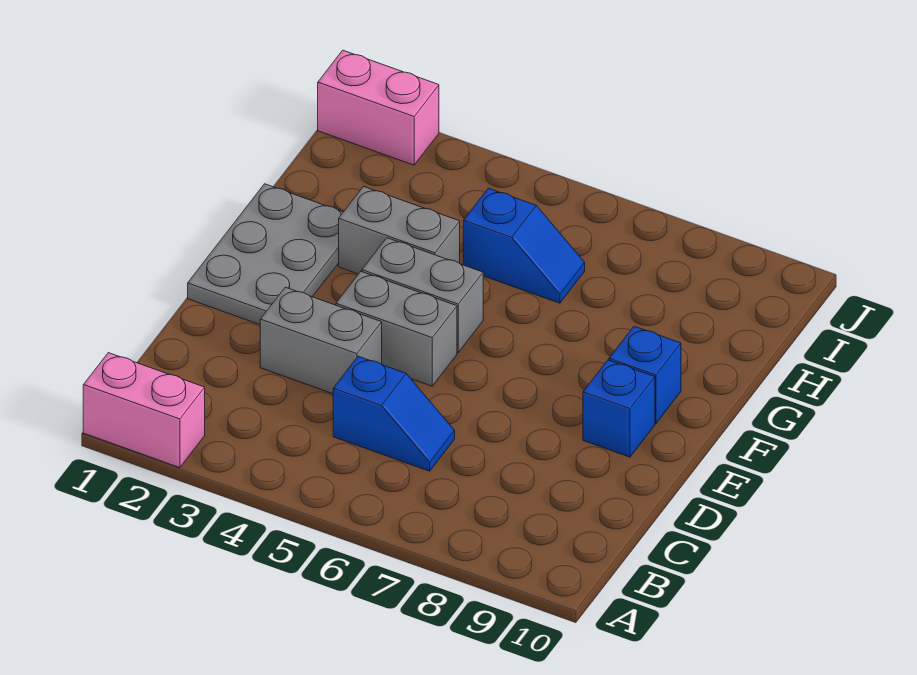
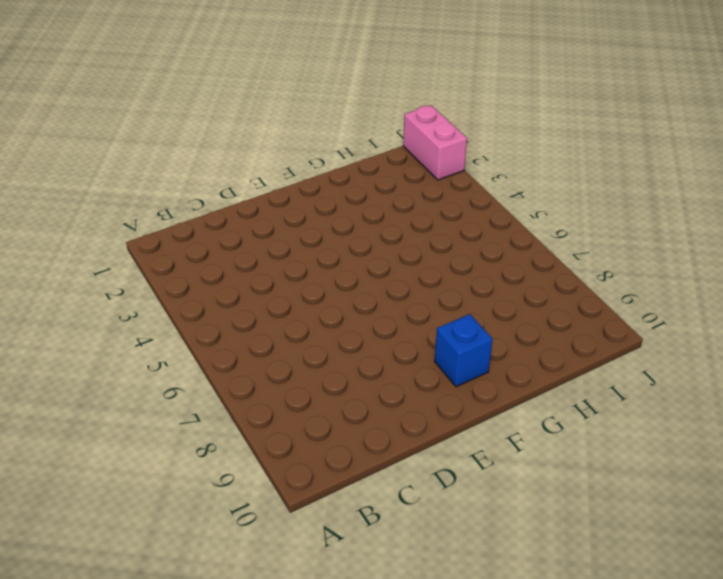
none -> pink brick A1:A2 level 1
none -> blue slope C5:C6 level 1 top 5

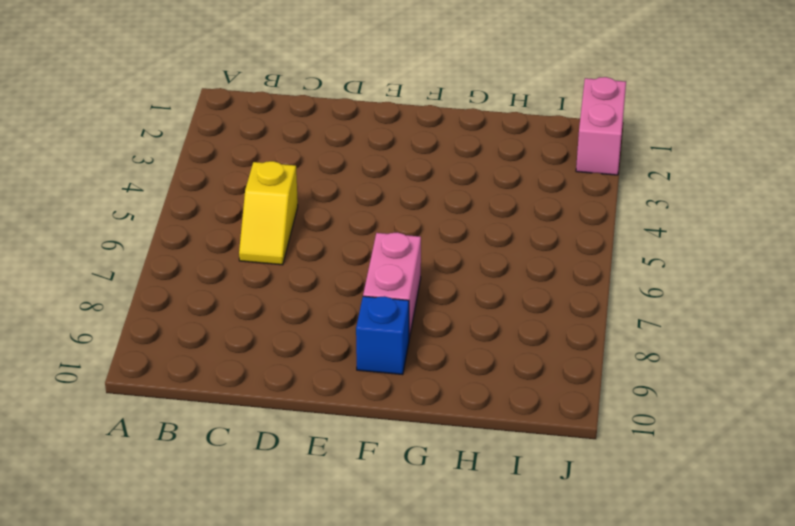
yellow slope C5:C6 level 1 top 5 -> blue slope C5:C6 level 1 top 5
pink brick F7:F8 level 1 -> pink brick A1:A2 level 1
none -> grey brick D3:D4 level 1
none -> grey plate E1:G2 level 1

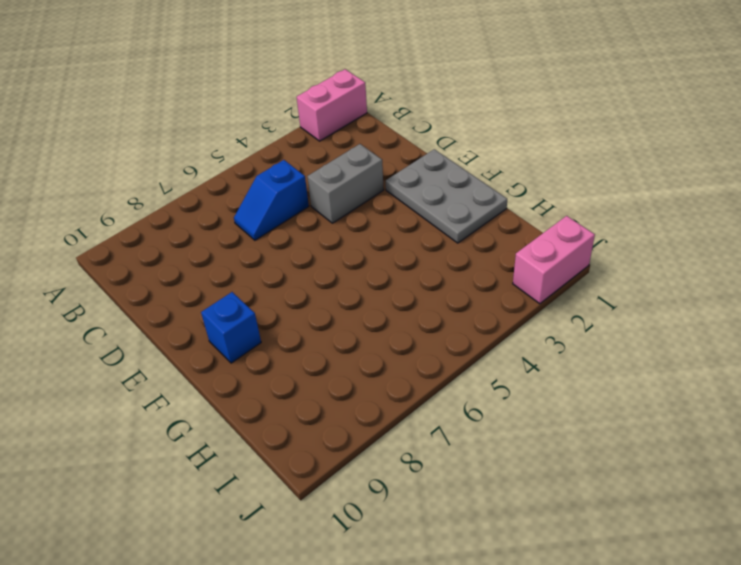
none -> grey brick E4:E5 level 1
none -> blue brick E9 level 1

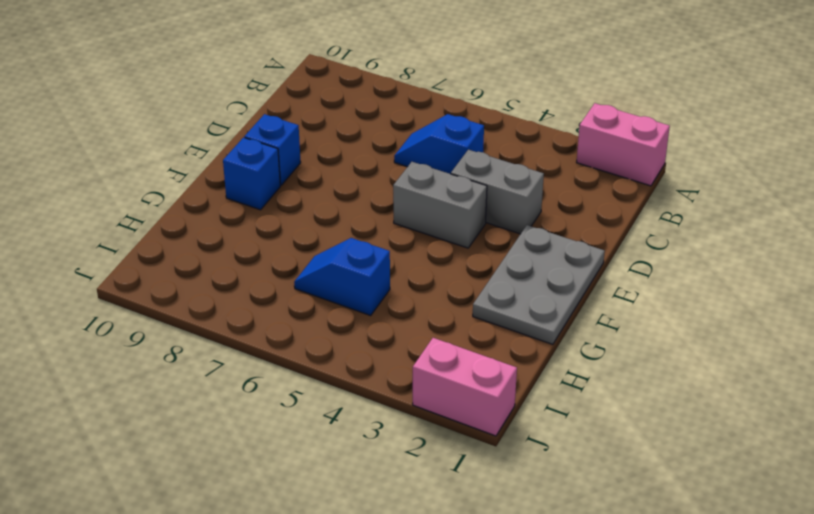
none -> grey brick F4:F5 level 1
none -> grey brick G3:G4 level 1

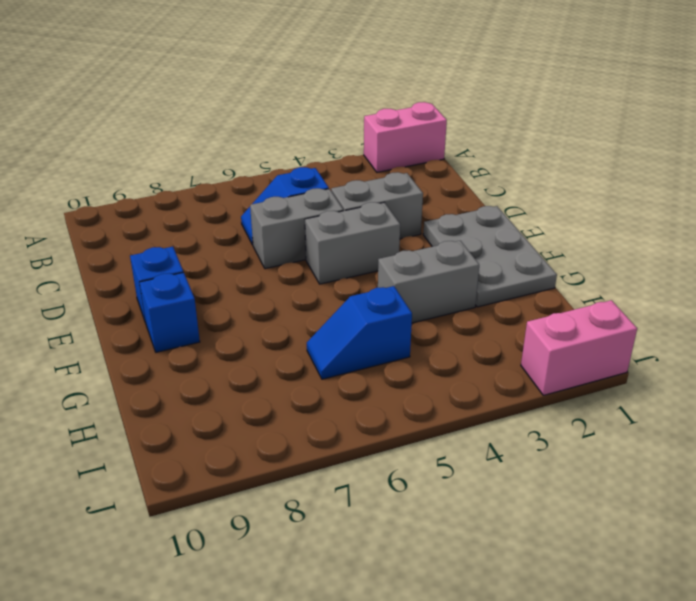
grey brick D5:D6 level 1 -> grey brick F4:F5 level 1

